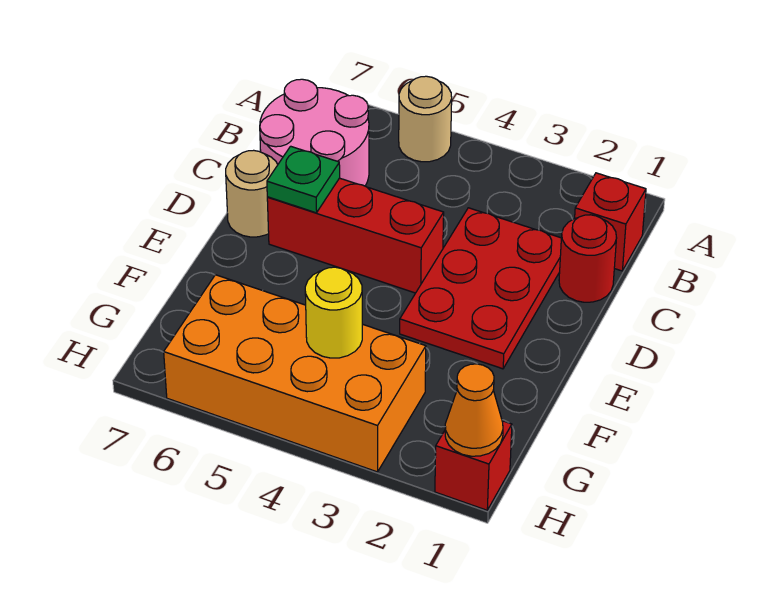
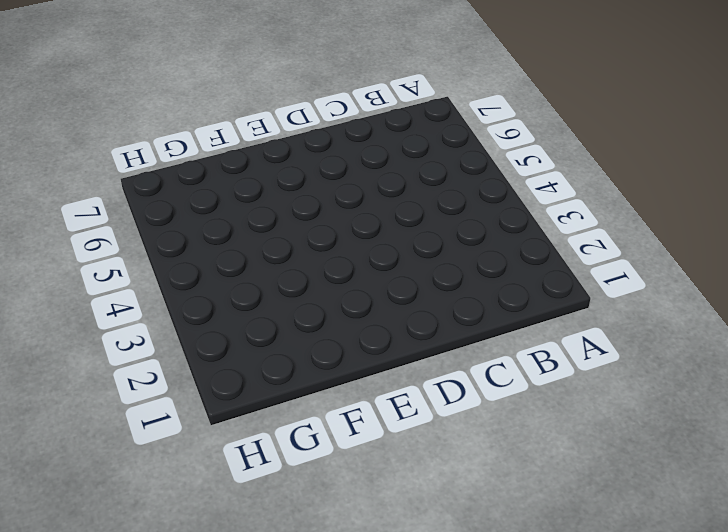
none -> tan round brick A5 level 1
none -> red brick B1 level 1
none -> pink round brick B6:C7 level 1

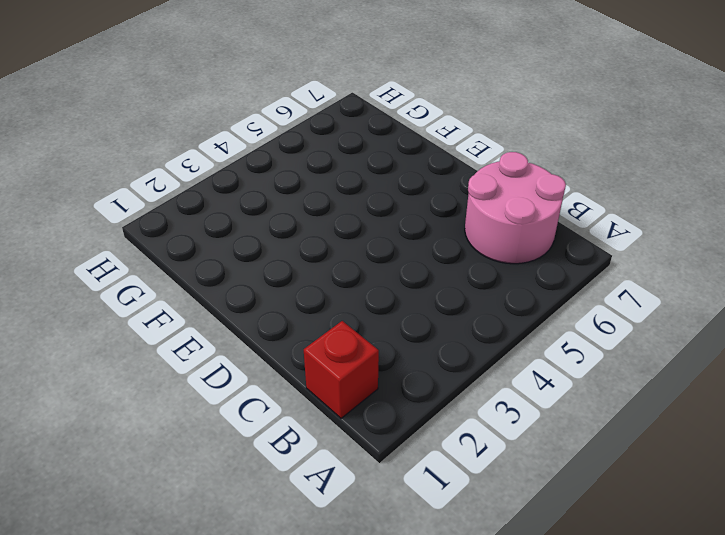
none -> tan round brick A5 level 1
none -> red round brick C1 level 1
none -> red plate C2:E3 level 1

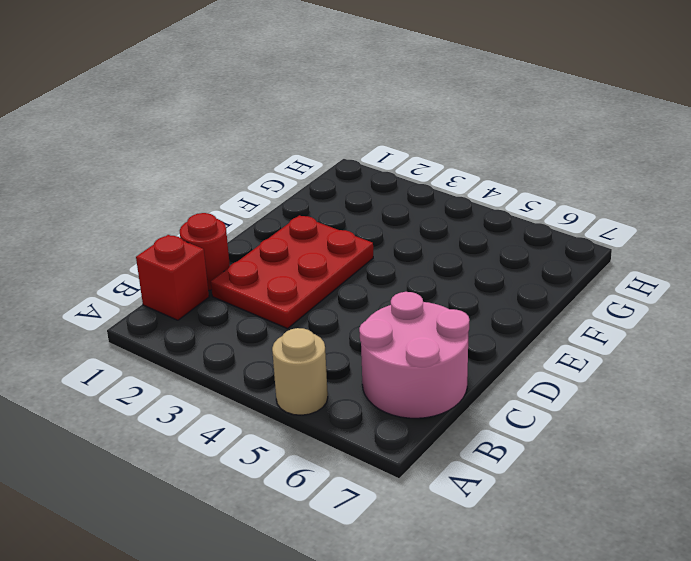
none -> red brick D4:D6 level 1
none -> tan round brick D7 level 1
none -> orange brick G3:H6 level 1

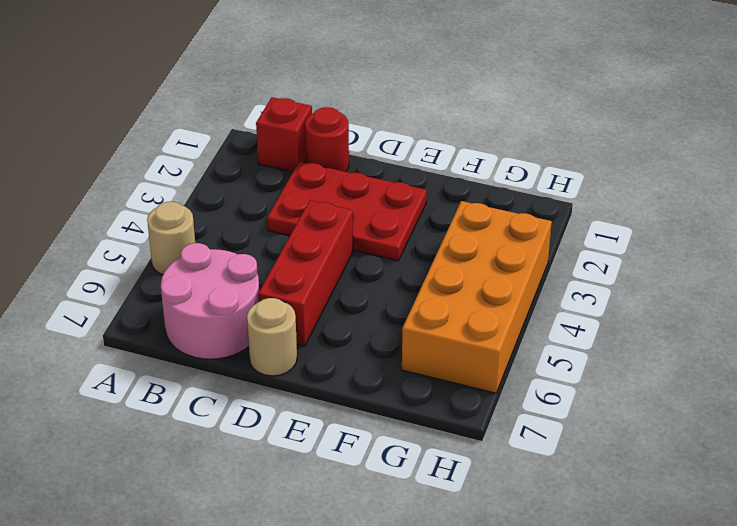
none -> red brick H1 level 1
none -> green plate D6 level 2
none -> yellow round brick G4 level 2

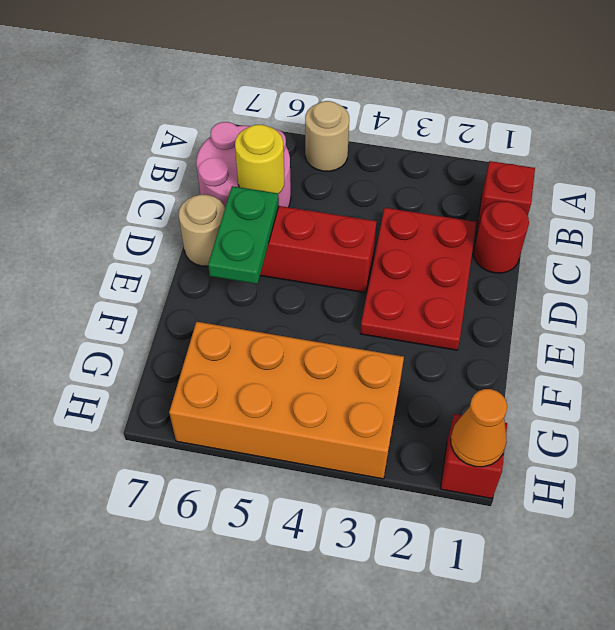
yellow round brick C6 level 2 -> yellow round brick G4 level 2
green plate D6:E6 level 2 -> green plate D6 level 2

